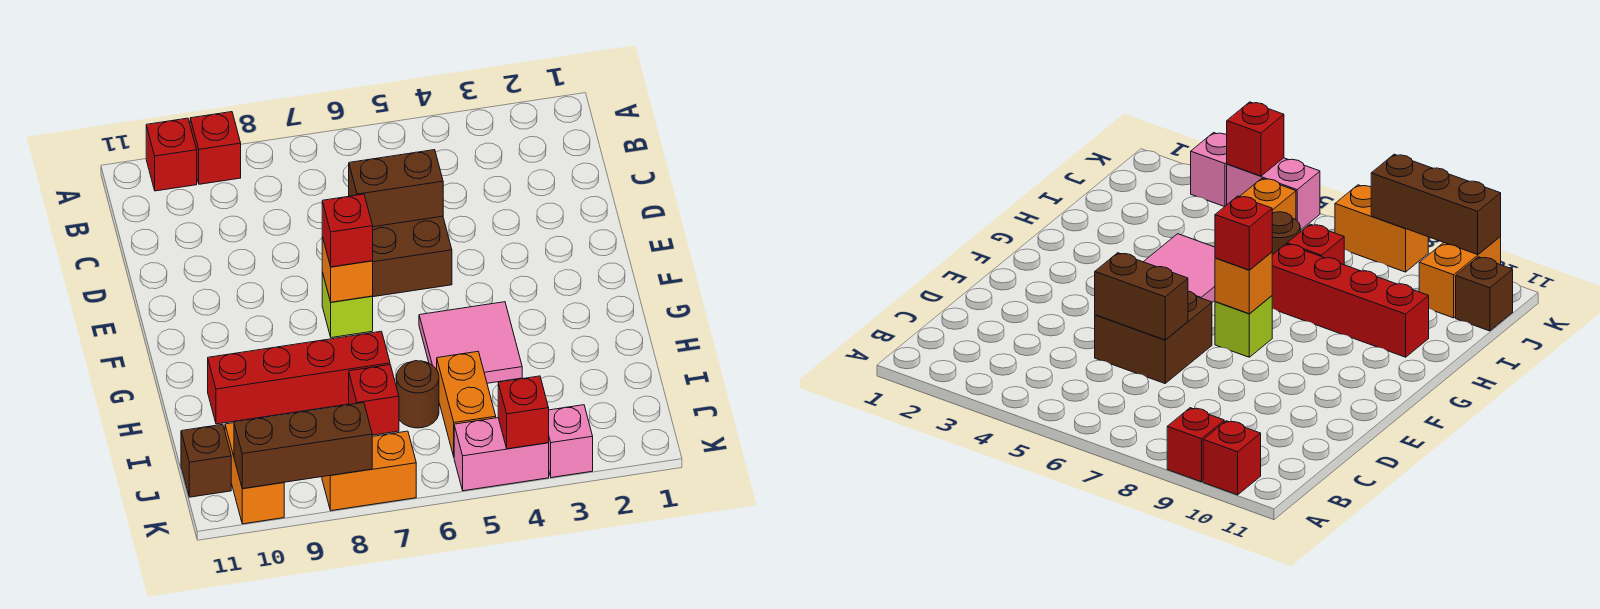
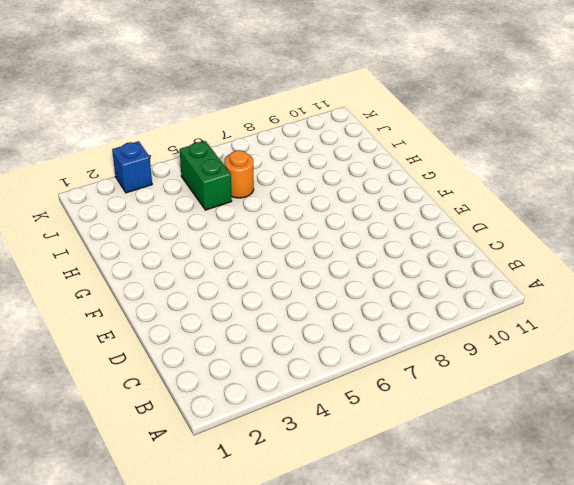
green brick I5:J5 level 1 -> orange brick I5:J5 level 1
orange round brick I6 level 1 -> brown round brick I6 level 1
blue brick K3 level 1 -> pink brick K3 level 1
none -> red brick A9 level 1
none -> red brick A10 level 1
none -> brown brick D5:E6 level 1

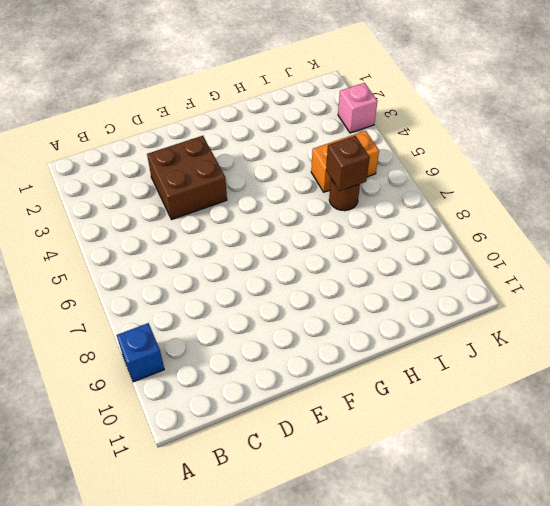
blue brick A9 level 1 -> red brick A9 level 1
brown brick D3:E4 level 1 -> brown brick D5:E6 level 1
brown brick I6 level 2 -> brown brick J11 level 1
none -> red brick A10 level 1
none -> lime brick F7 level 1
none -> pink tile G4:H5 level 1

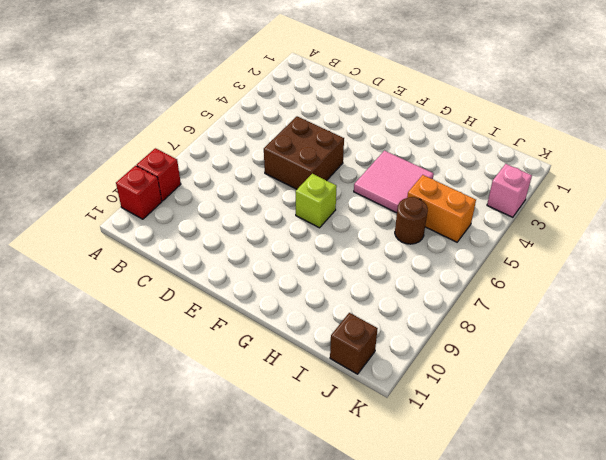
none -> red brick H7:H10 level 1
none -> red brick I7 level 1
none -> orange brick J10:K10 level 1

